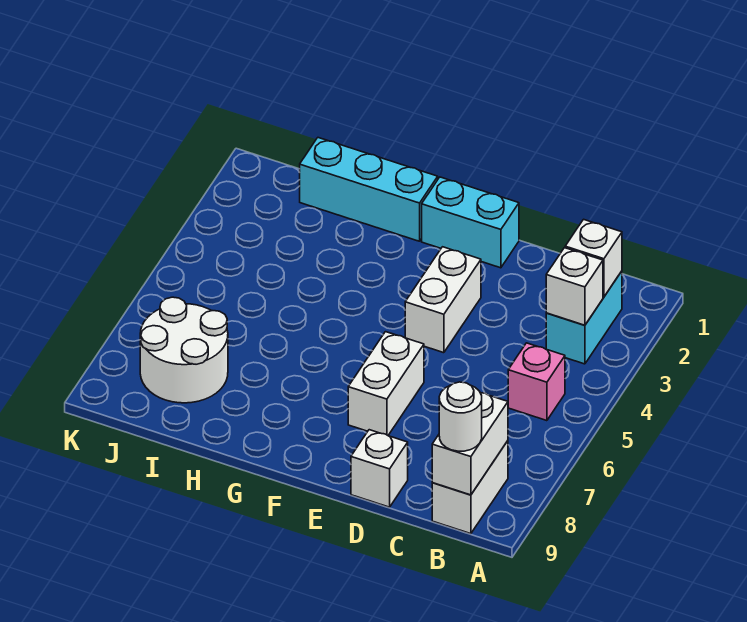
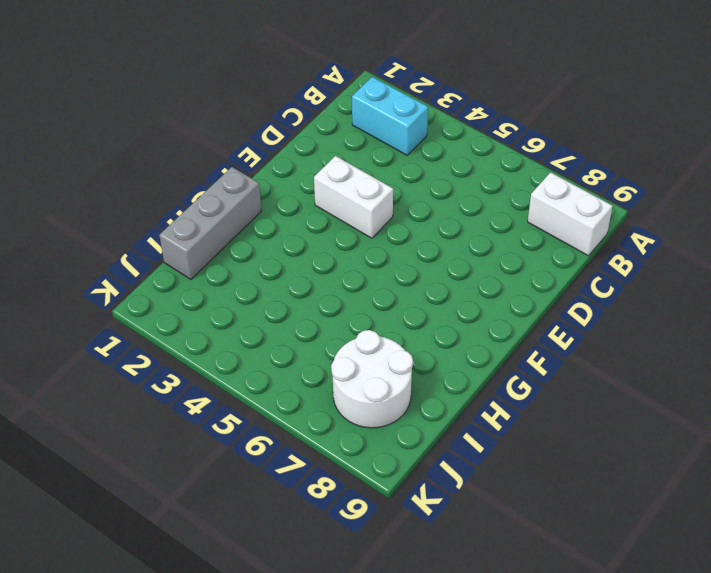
grey brick G1:I1 level 1 -> cyan brick G1:I1 level 1
none -> pink brick B5 level 1
none -> white brick D9 level 1
none -> cyan brick E1:F1 level 1

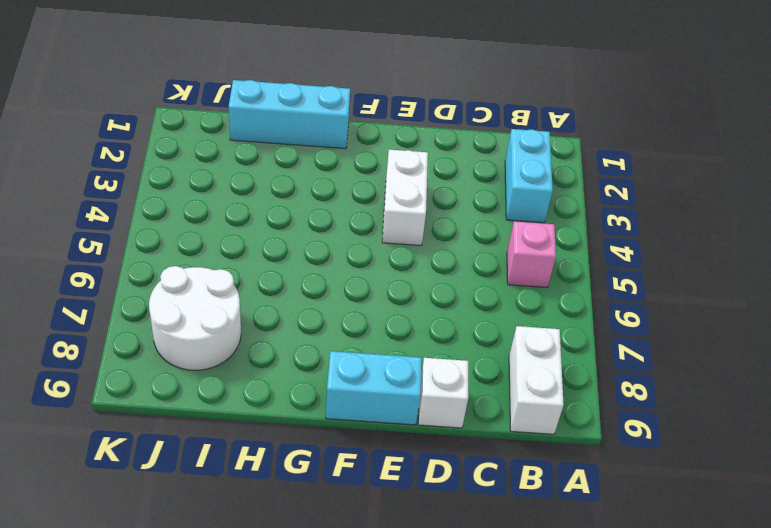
cyan brick E9:F9 level 1 -> cyan brick E1:F1 level 1
none -> white brick E6:E7 level 1
none -> white brick B2 level 2
none -> white brick B3 level 2

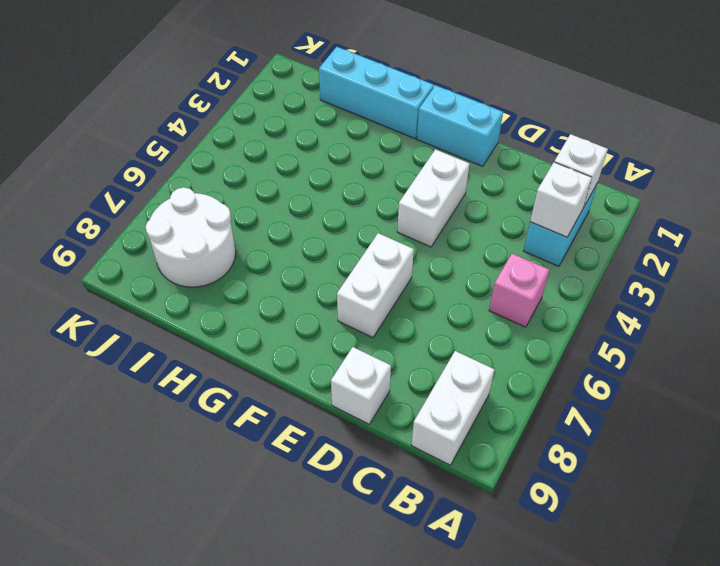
none -> white brick B8:B9 level 2
none -> white round brick B9 level 3

